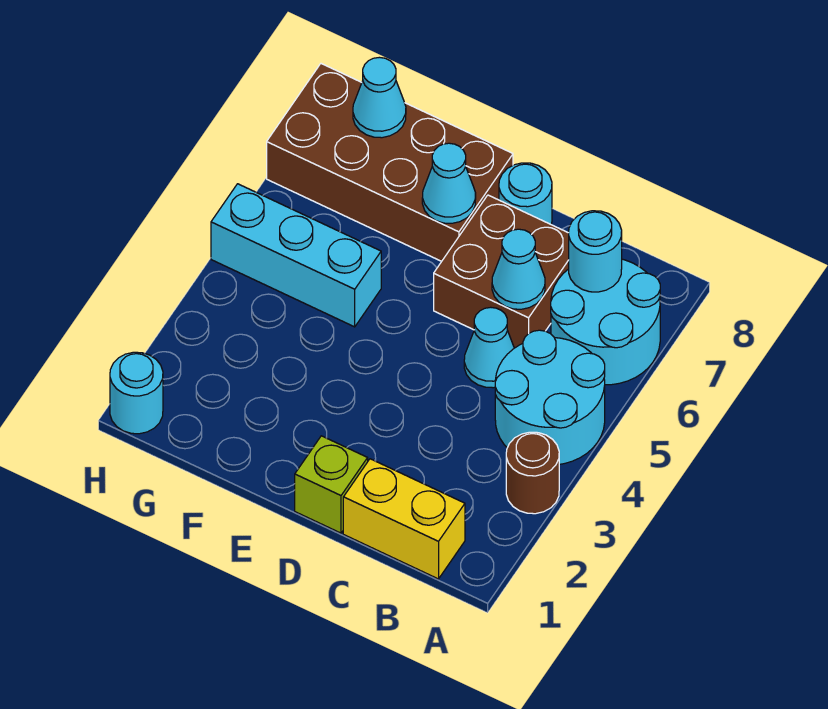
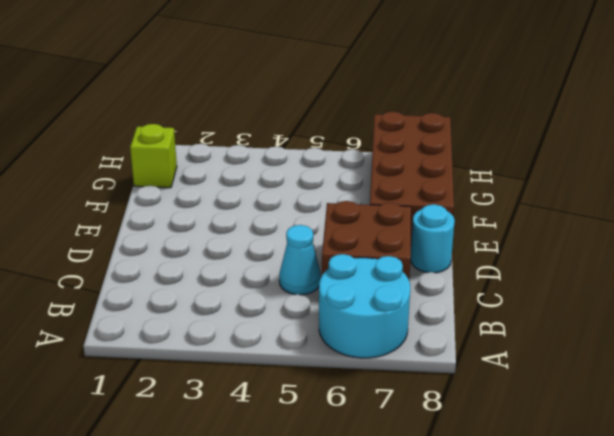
lime brick G1 level 1 -> lime brick D1 level 1
none -> brown round brick A3 level 1
none -> cyan round brick A4:B5 level 1
none -> yellow brick B1:C1 level 1

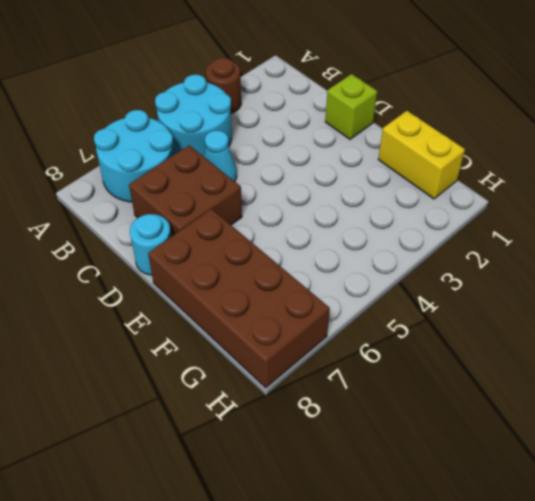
yellow brick F1:G1 level 1 -> yellow brick B1:C1 level 1
none -> cyan brick F5:H5 level 1
none -> cyan round brick H1 level 1
none -> cyan round brick B7 level 2

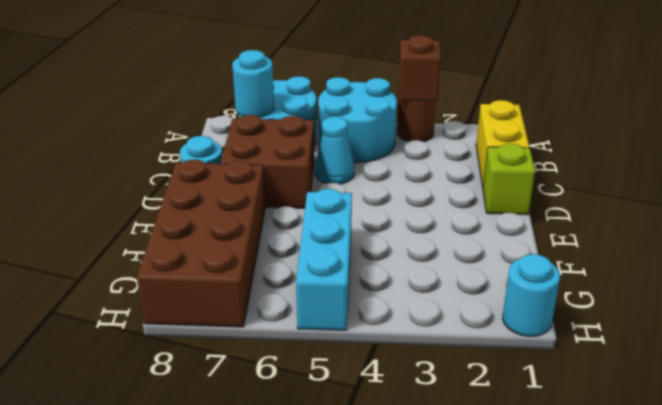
brown brick A3 level 2 -> none
none -> cyan cone C6 level 2
none -> cyan cone E7 level 2
none -> cyan cone G8 level 2

